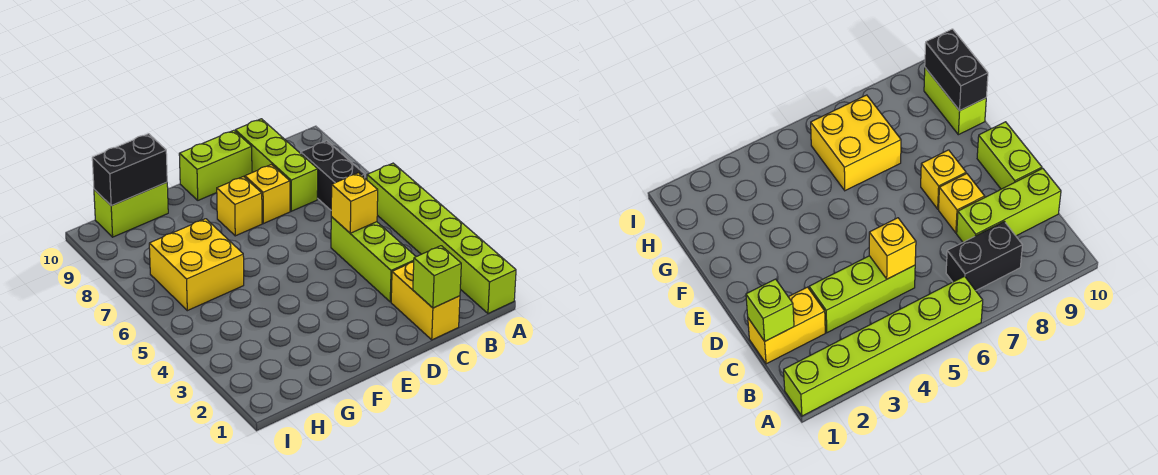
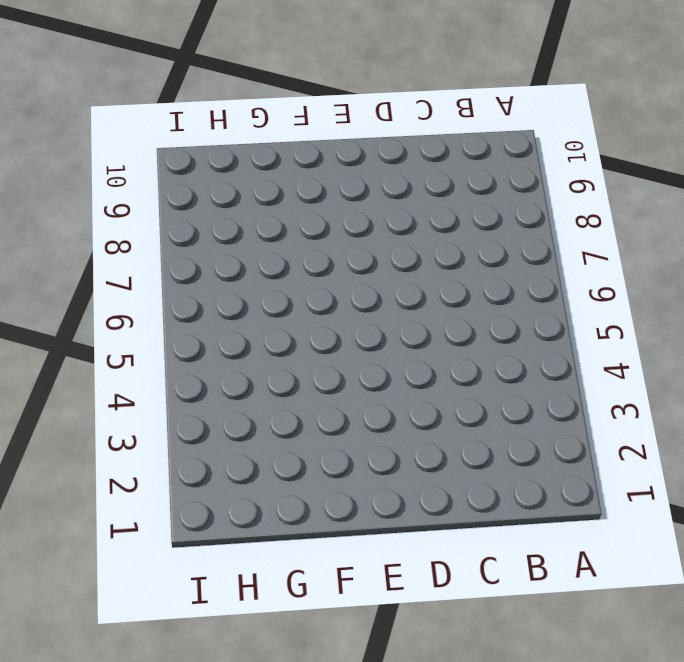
none -> lime brick A1:A6 level 1
none -> black brick B7:B8 level 1
none -> yellow brick C1:C2 level 1

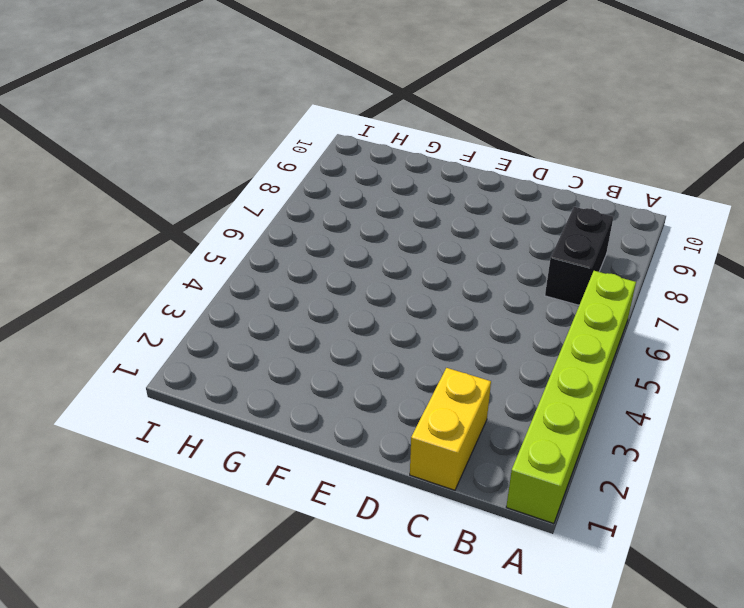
none -> lime brick C3:C5 level 1
none -> lime brick C8:C10 level 1
none -> yellow brick D8 level 1

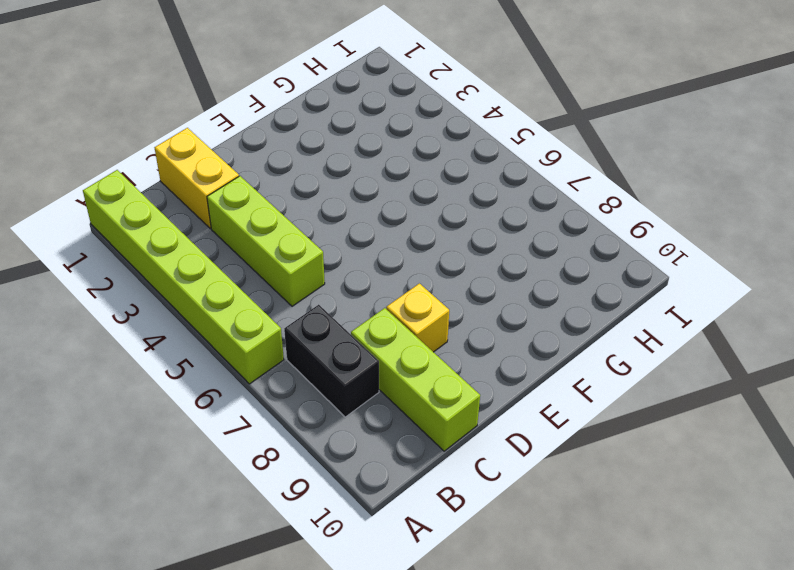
none -> lime brick D10:E10 level 1
none -> yellow brick E8 level 1
none -> yellow brick G6:H7 level 1

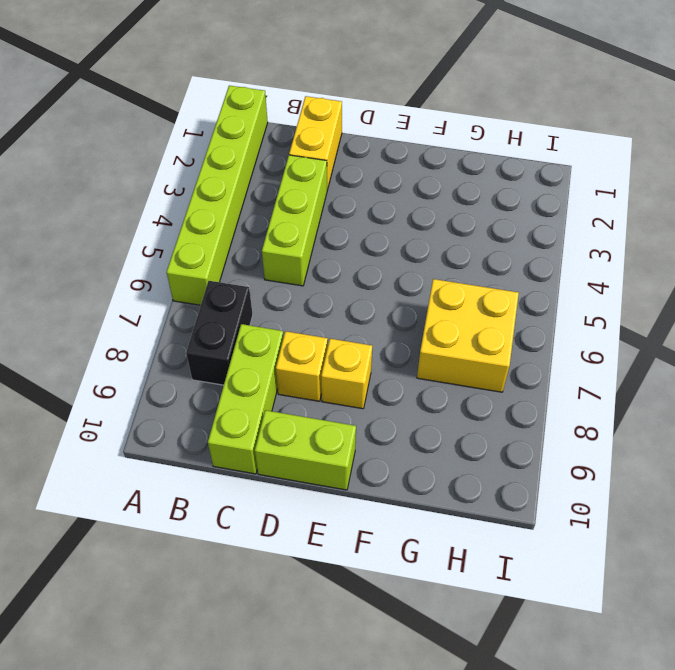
none -> lime brick G10:H10 level 1
none -> lime brick C1 level 2
none -> yellow brick C5 level 2

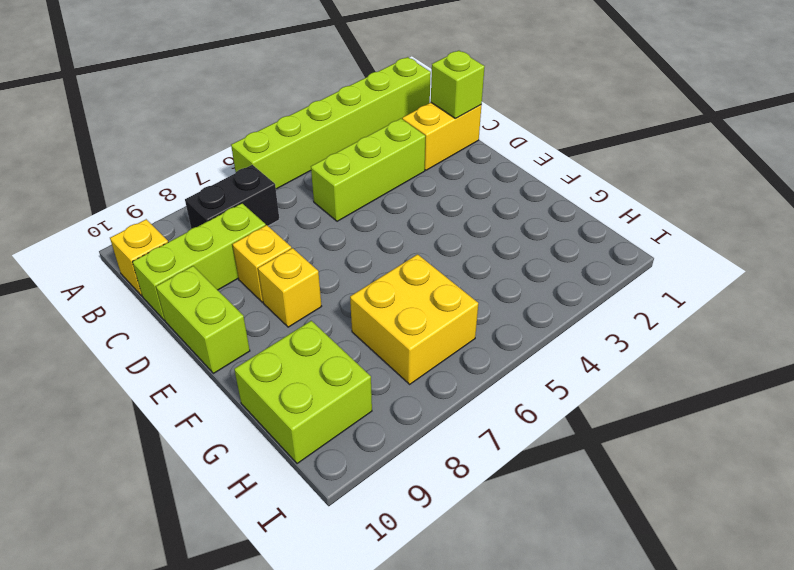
yellow brick B10 level 1 -> yellow brick C5 level 2
lime brick G9:H10 level 1 -> lime brick G10:H10 level 1
none -> black brick G10:H10 level 2

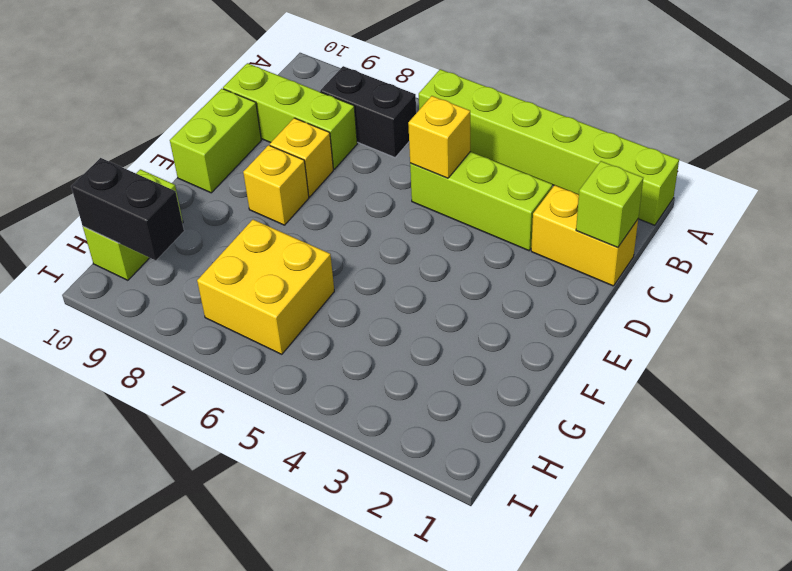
black brick H9:H10 level 2 -> black brick G10:H10 level 2

